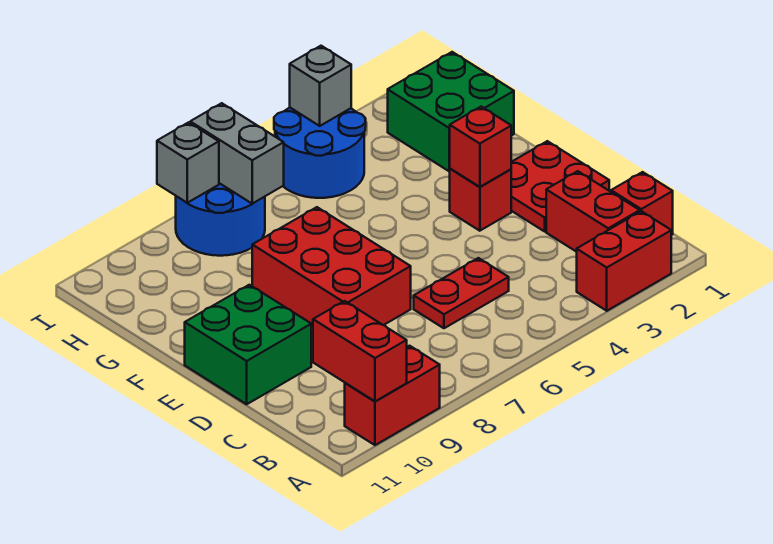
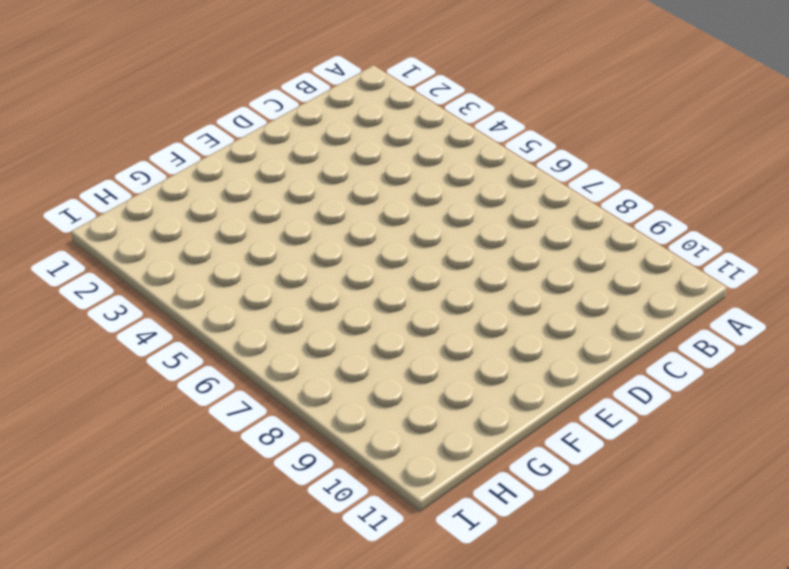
none -> red brick A2:A3 level 1
none -> red brick A9:A10 level 1
none -> red brick B1 level 1

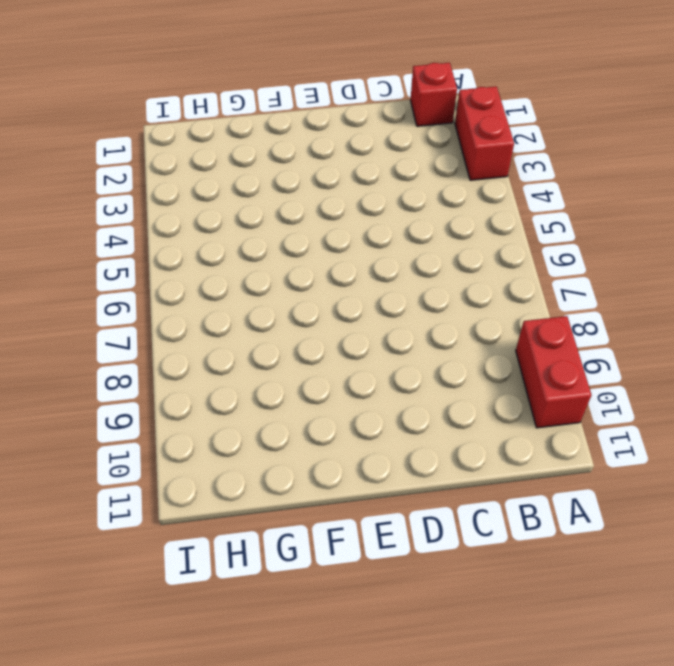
none -> red brick B2:C2 level 1
none -> red plate C5:C6 level 1
none -> red plate D1:E2 level 1

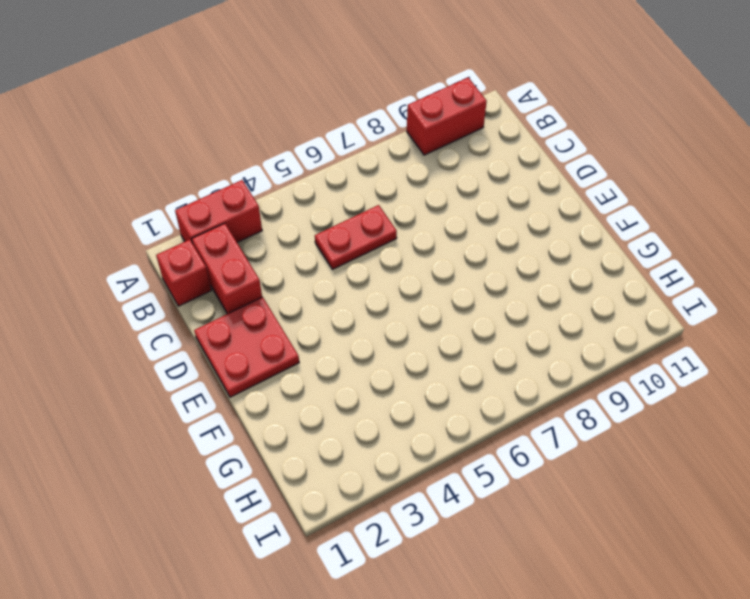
none -> red brick D7:F8 level 1
none -> green brick D10:E11 level 1
none -> red brick E3 level 1

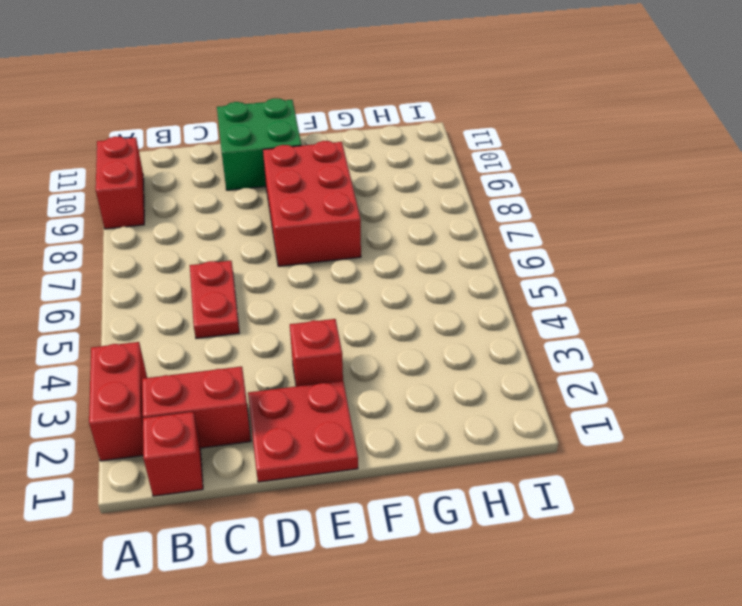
red brick E7:F9 level 1 -> red brick D7:F8 level 1
none -> green brick G1:H2 level 1
none -> blue round brick H4:I5 level 1
none -> blue round brick H7:I8 level 1

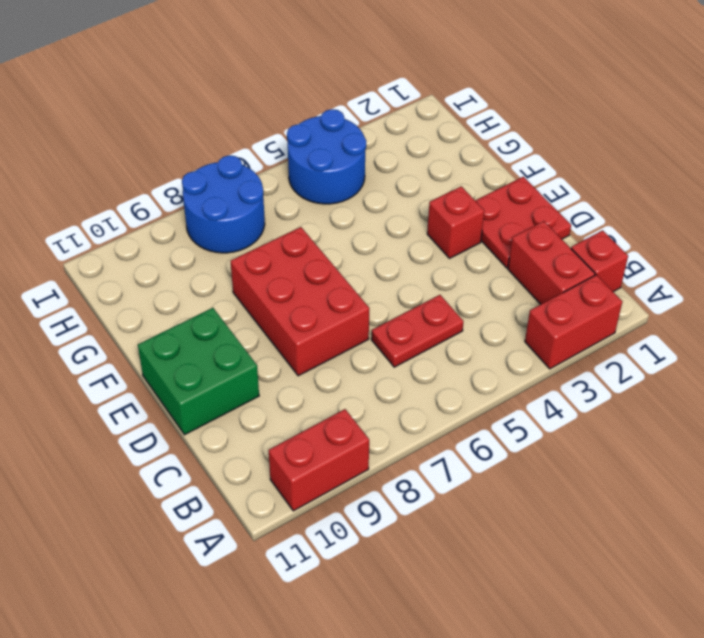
none -> green brick G1:H2 level 1
none -> red brick A10:B10 level 2
none -> red brick E3 level 2

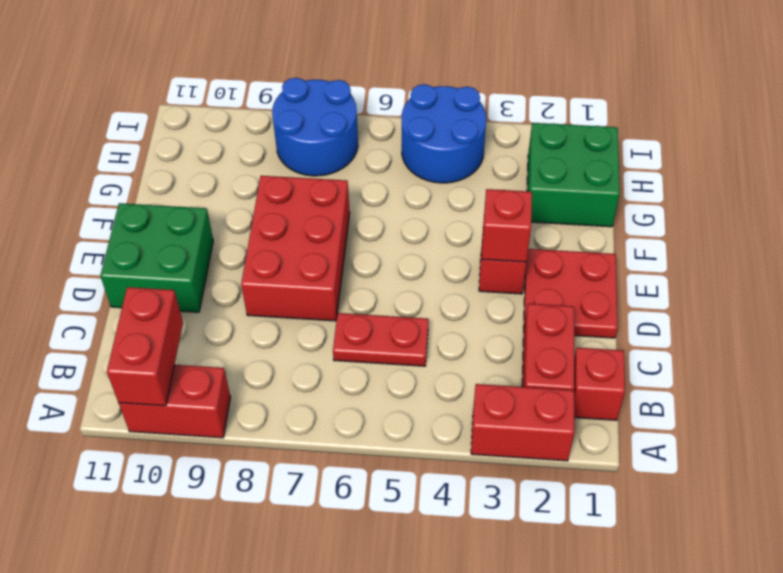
none -> grey brick H7:I7 level 2
none -> grey brick I4 level 2
none -> grey brick I8 level 2

